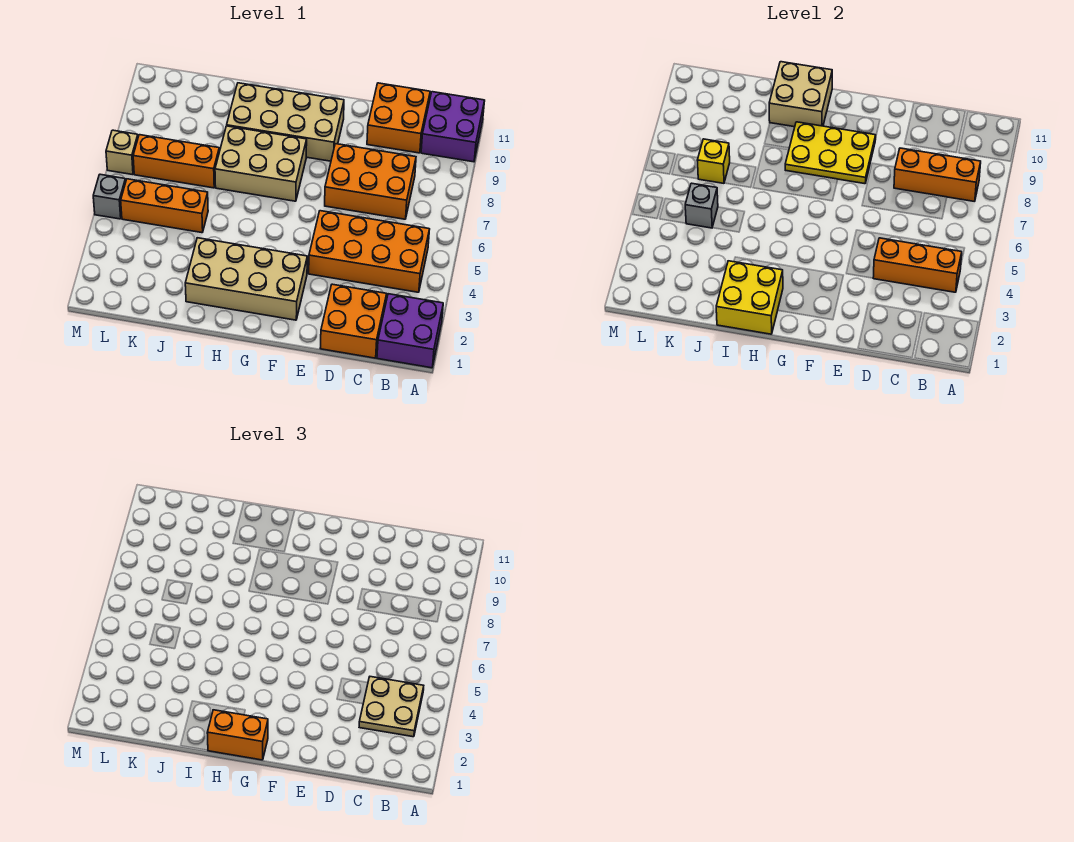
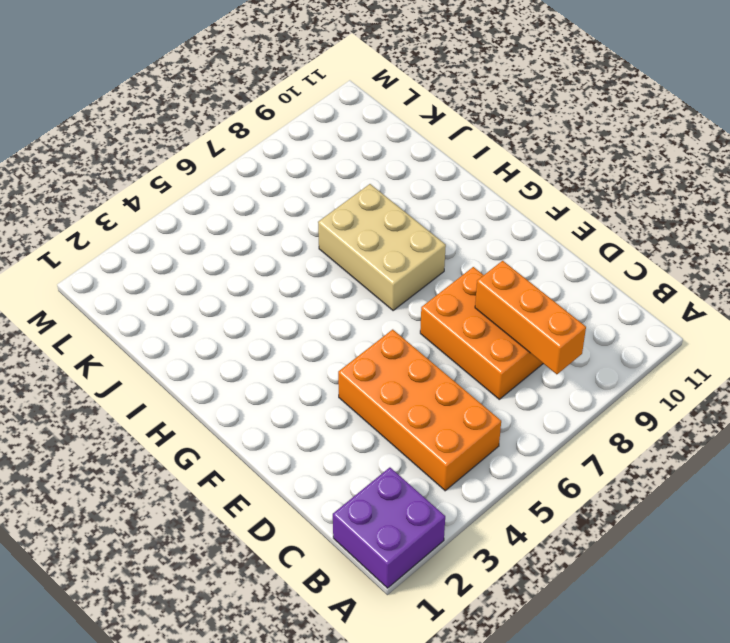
none -> purple brick A10:B11 level 1
none -> orange brick C1:D2 level 1
none -> orange brick C10:D11 level 1

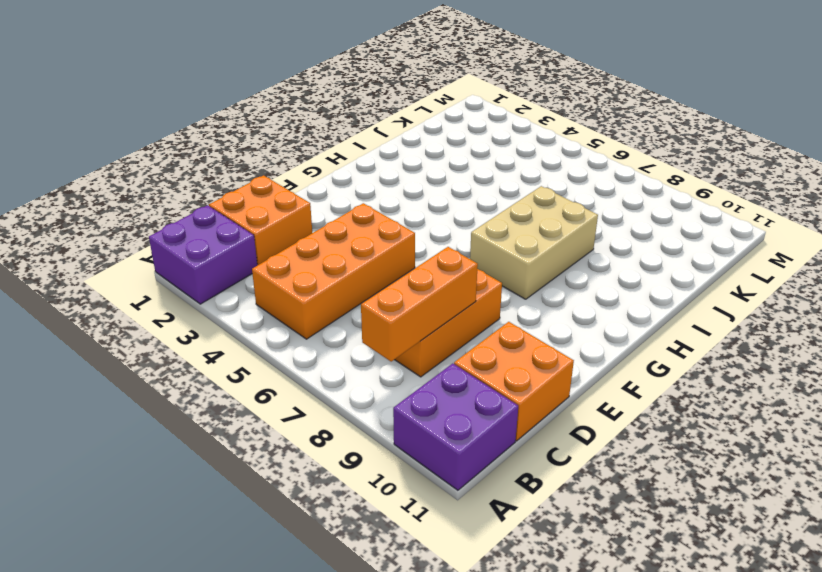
none -> tan brick F2:I3 level 1
none -> tan brick F9:I10 level 1
none -> orange brick J5:L5 level 1

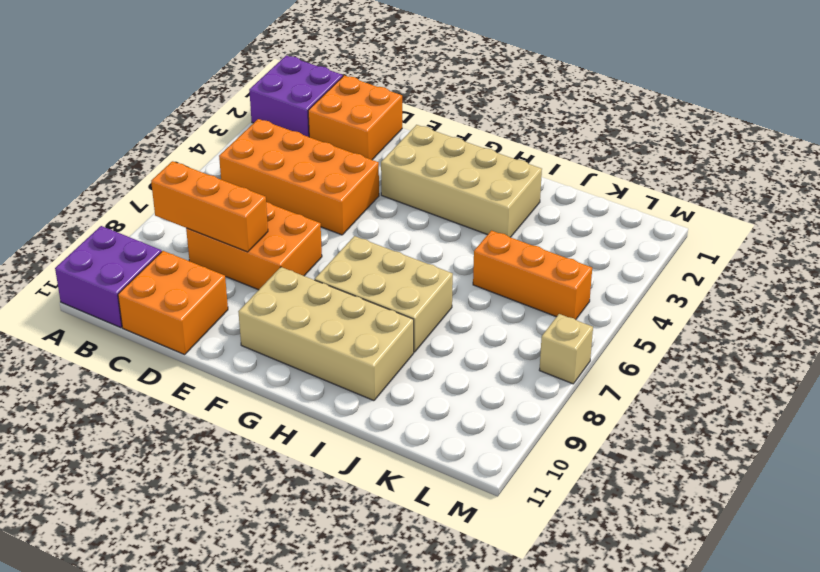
none -> orange brick J7:L7 level 1
none -> grey brick M5 level 1
none -> orange brick B4:D4 level 2

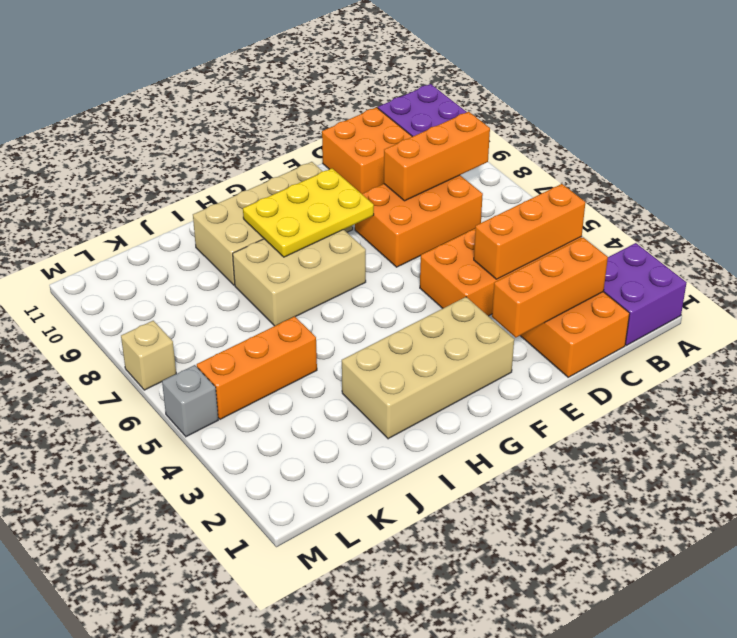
orange brick C2:E2 level 2 -> orange brick J7:L7 level 1
none -> yellow brick H1:I2 level 2
none -> tan brick H10:I11 level 2
none -> grey brick K5 level 2

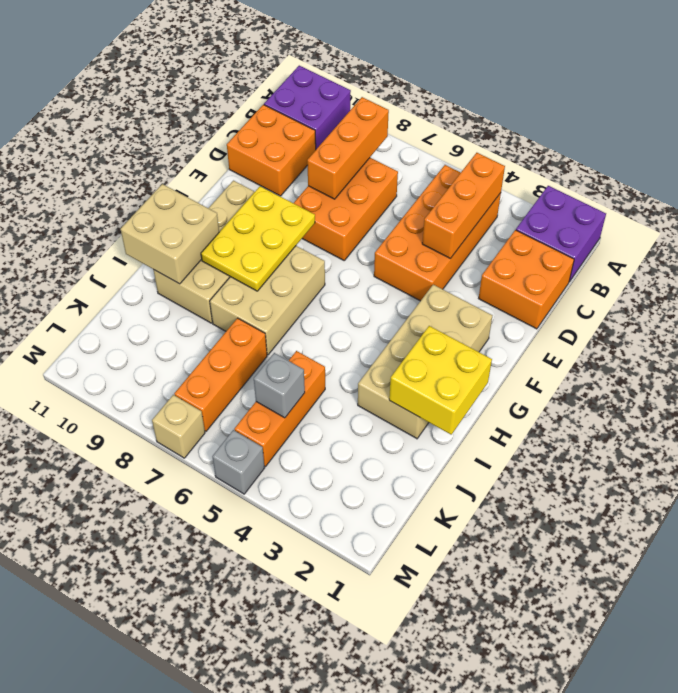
none -> yellow brick K7 level 2
none -> tan plate B3:C4 level 3
none -> orange brick G1:H1 level 3

